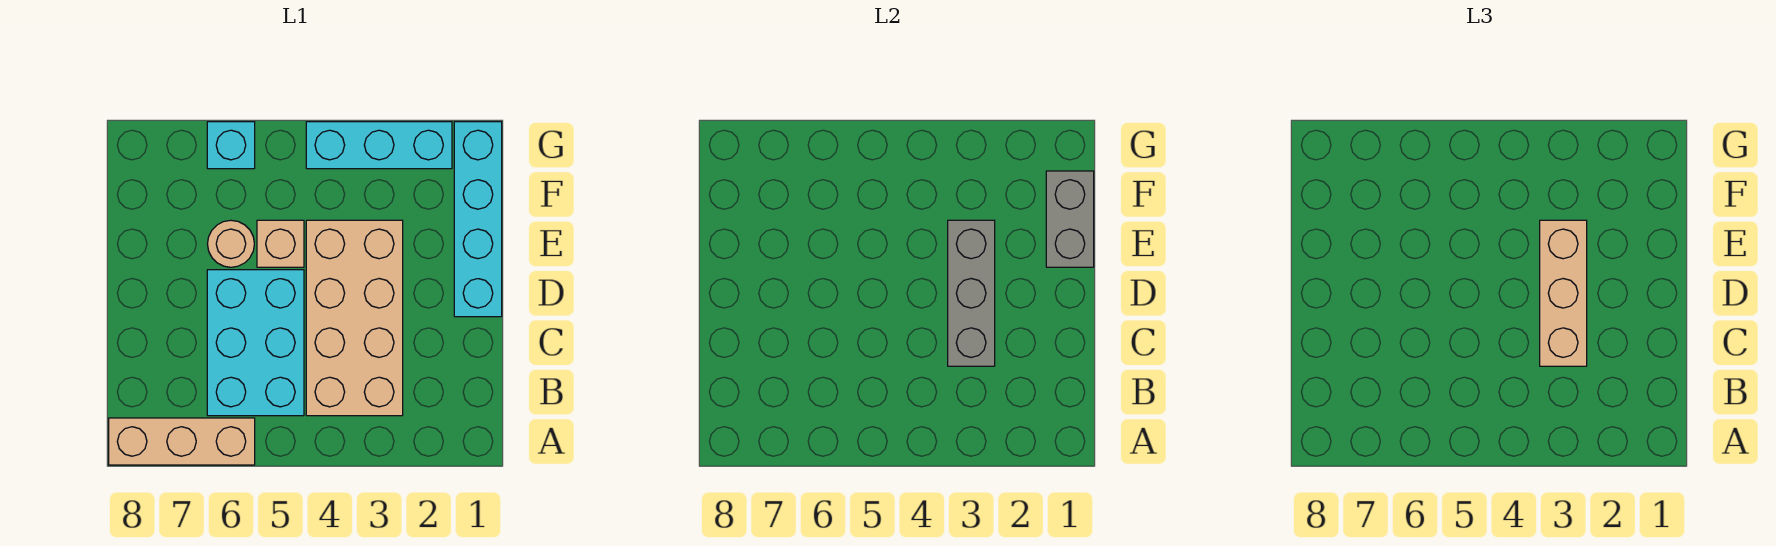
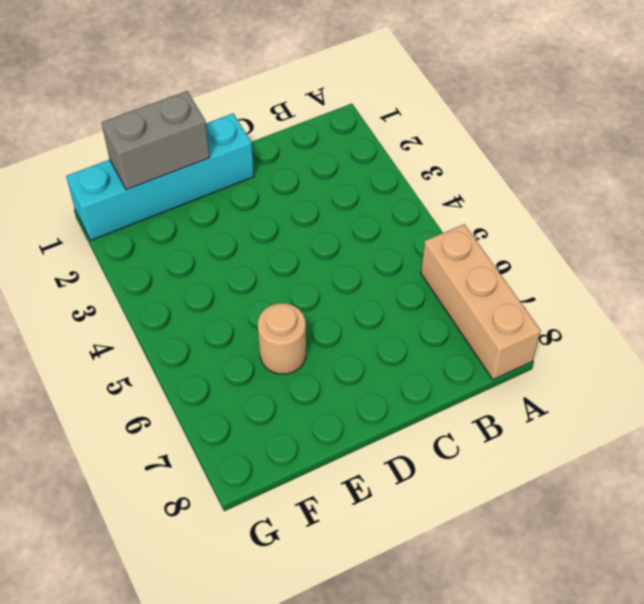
none -> tan brick B3:E4 level 1
none -> cyan brick B5:D6 level 1

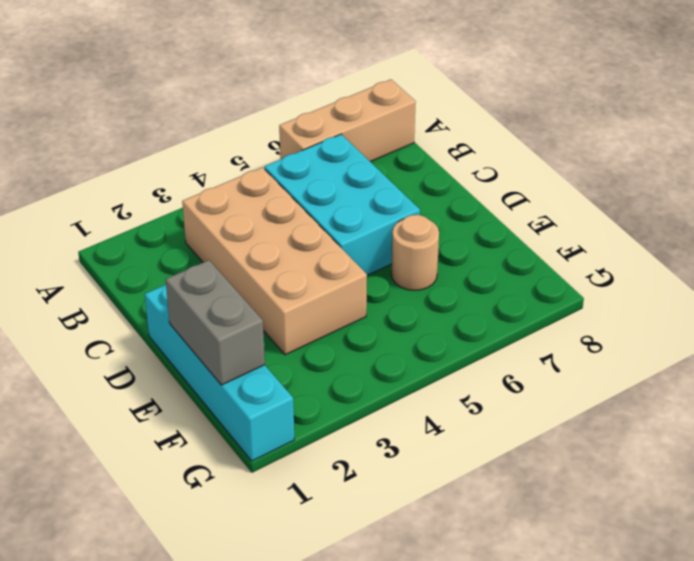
none -> tan brick E5 level 1
none -> cyan brick G2:G4 level 1

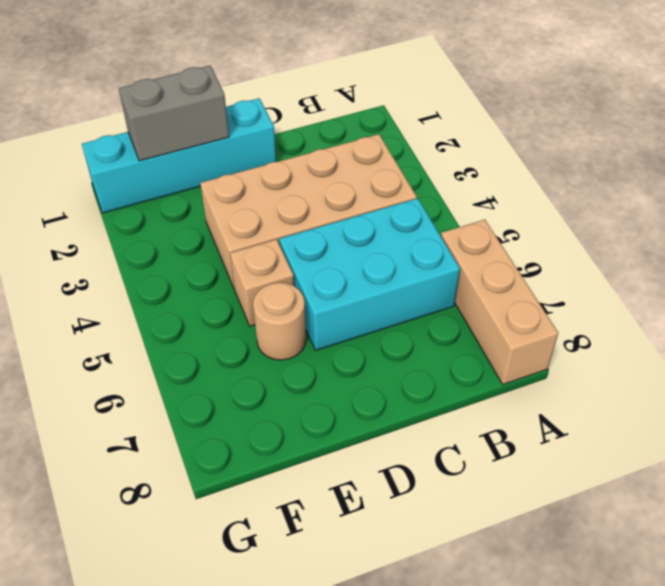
none -> cyan brick G2:G4 level 1
none -> cyan brick G6 level 1

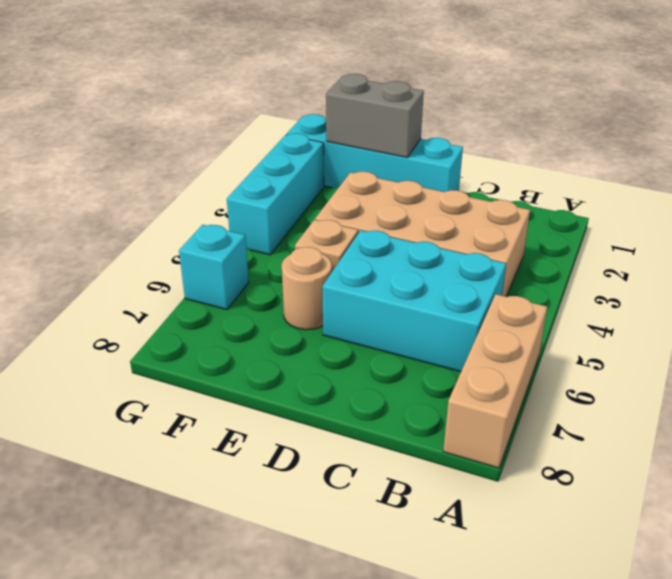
none -> grey brick C3:E3 level 2
none -> tan brick C3:E3 level 3

